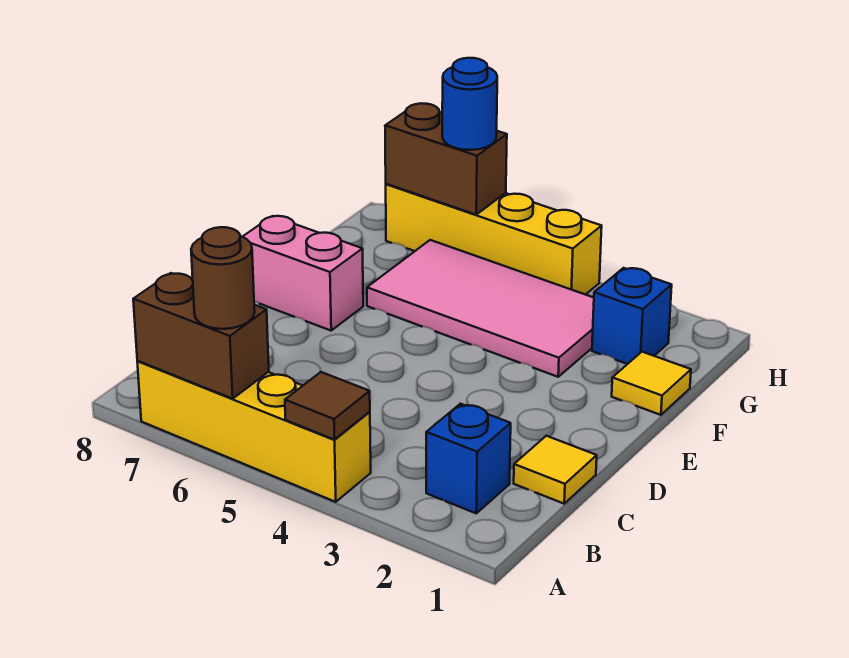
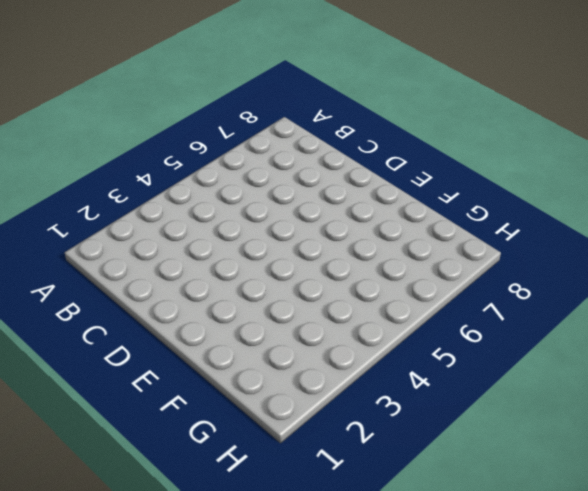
none -> yellow brick A4:A7 level 1
none -> blue brick B2 level 1
none -> yellow tile C1 level 1

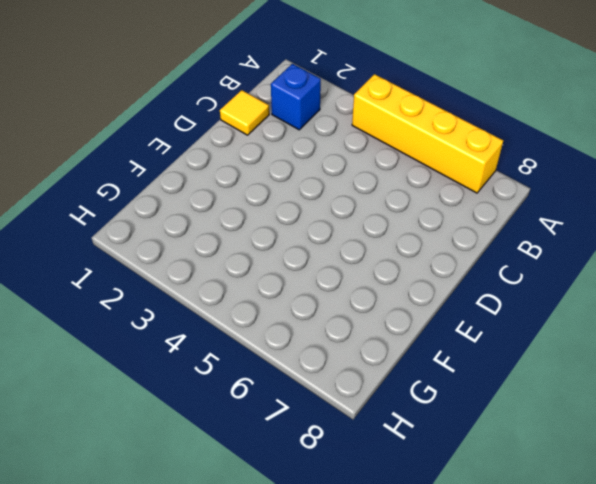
none -> pink brick E7:E8 level 1
none -> yellow tile F1 level 1
none -> pink tile F3:G6 level 1

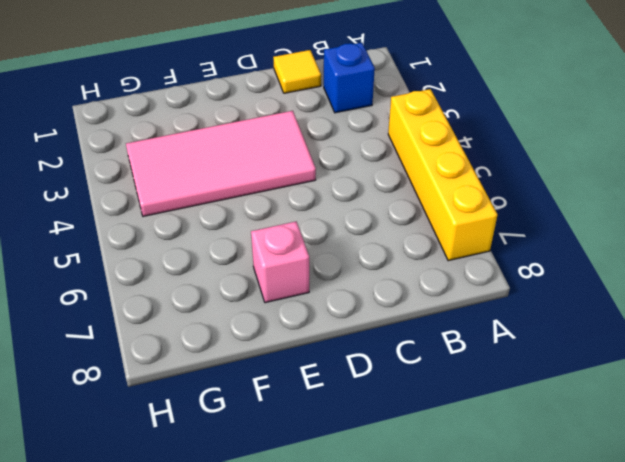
pink tile D3:G4 level 1 -> pink tile F3:G6 level 1
pink brick E7 level 1 -> pink brick E7:E8 level 1
none -> yellow tile F1 level 1
none -> blue brick G2 level 1
none -> yellow brick H4:H7 level 1

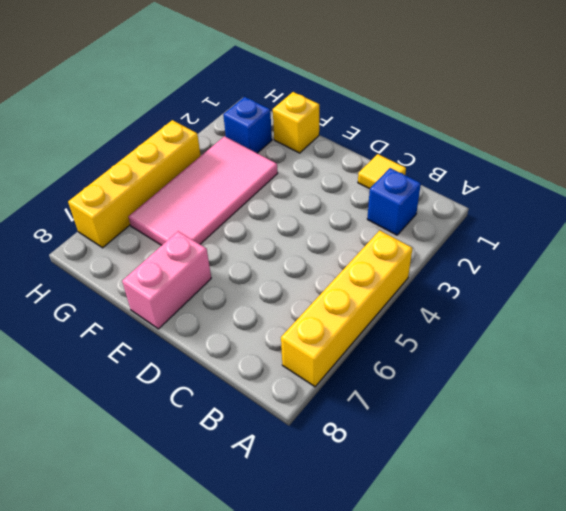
yellow brick F1 level 1 -> yellow tile F1 level 1
none -> brown tile A4 level 2
none -> brown brick A6:A7 level 2
none -> brown brick H6:H7 level 2

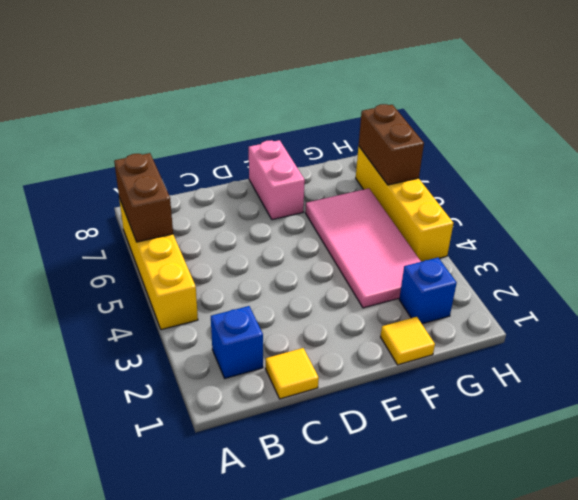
none -> brown tile A4 level 2
none -> brown round brick A6 level 3
none -> blue round brick H6 level 3

